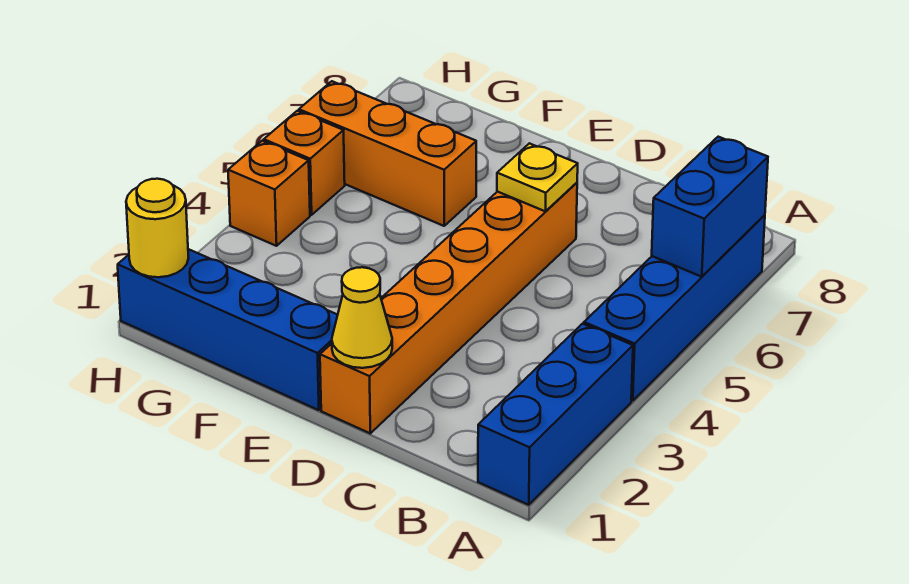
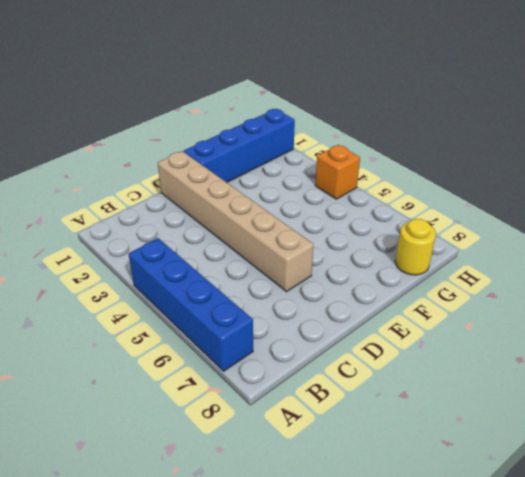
tan brick D1:D6 level 1 -> orange brick D1:D6 level 1
yellow round brick G8 level 1 -> yellow round brick H1 level 2
none -> blue brick A1:A3 level 1
none -> orange brick F6:H6 level 1

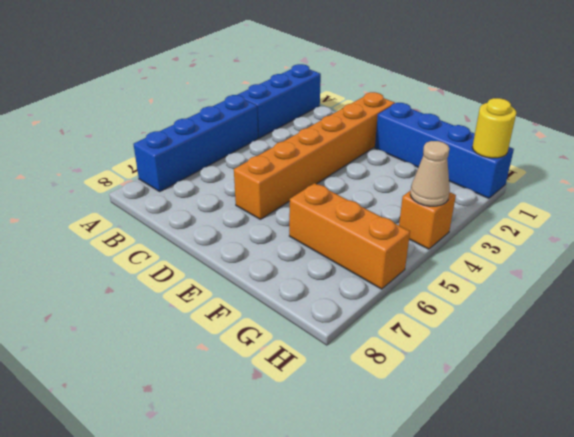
tan cone H4 level 2 -> none
none -> orange brick H5 level 1
none -> blue brick A6:A7 level 2

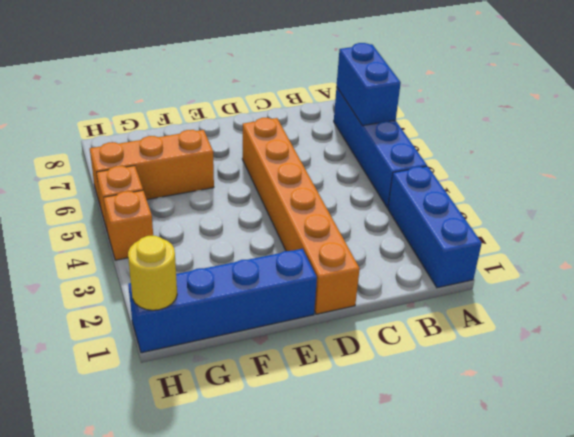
none -> yellow cone D1 level 2
none -> yellow plate D6 level 2

